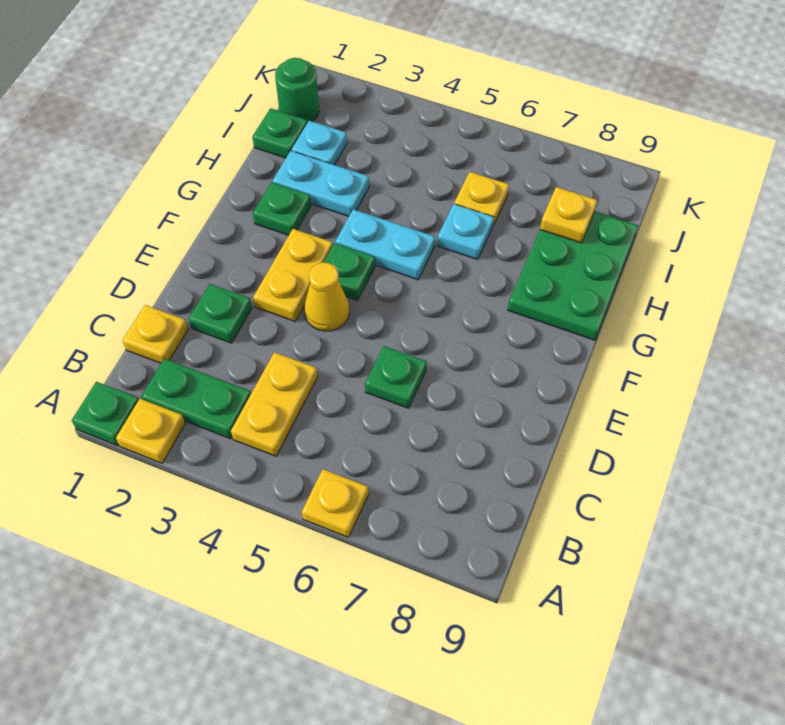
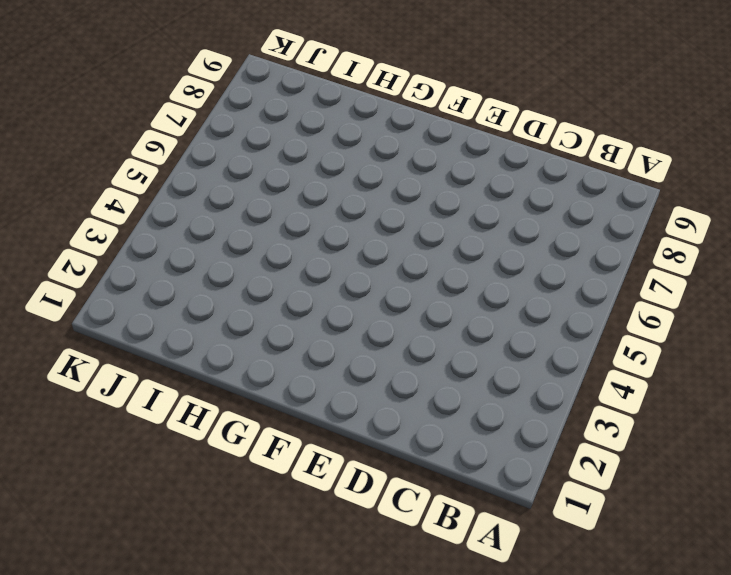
none -> green plate A1 level 1
none -> yellow plate A2 level 1
none -> yellow plate A6 level 1

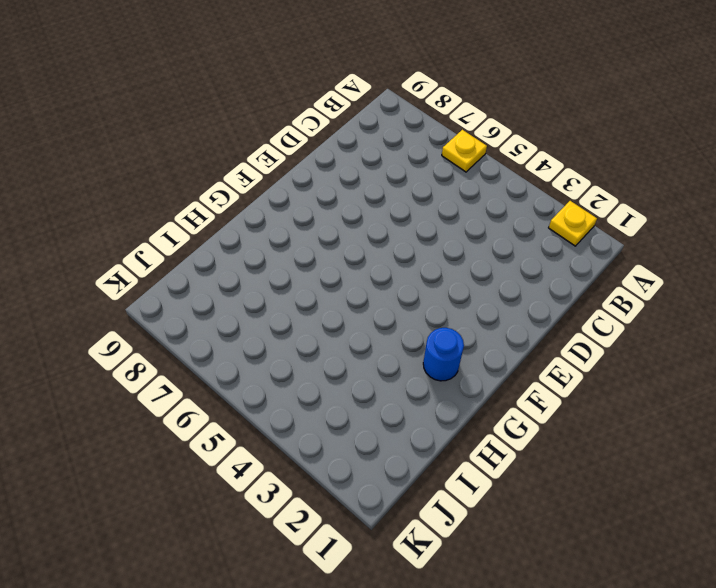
blue round brick G2 level 1 -> green plate G2 level 1
none -> green plate A1 level 1
none -> green plate B2:B3 level 1
none -> yellow plate B4:C4 level 1

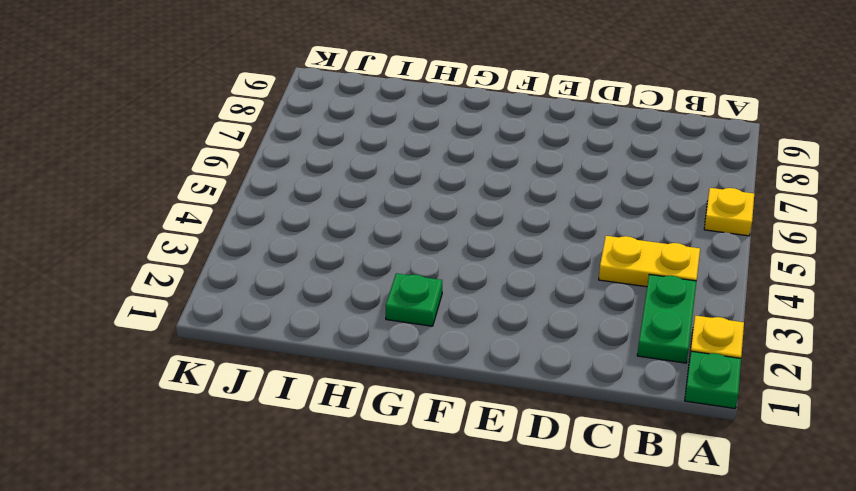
none -> yellow plate C1 level 1
none -> green plate D2 level 1
none -> green plate D6 level 1

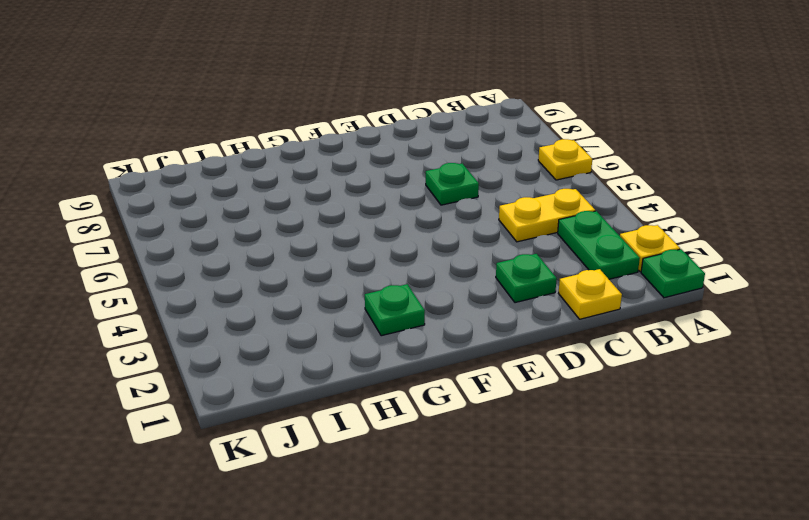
none -> yellow plate E3:F3 level 1
none -> yellow cone E4 level 1
none -> green plate F4 level 1

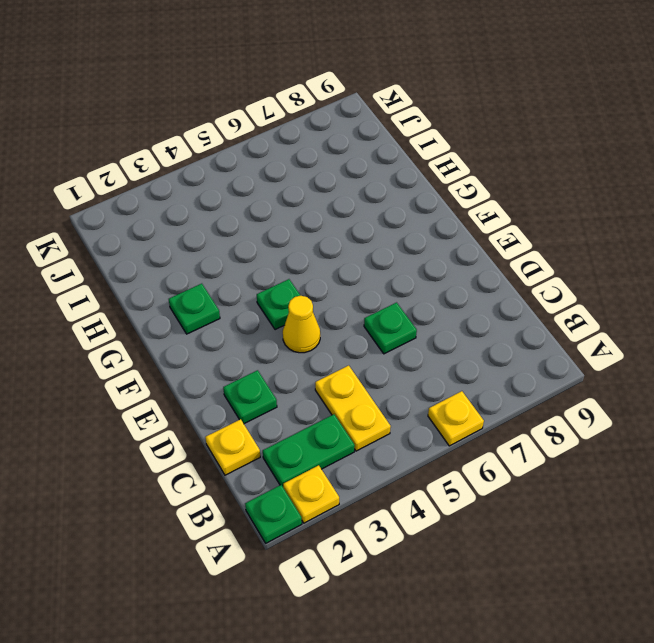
none -> yellow plate E3:F3 level 1
none -> cyan plate G4:G5 level 1
none -> green plate G8:I9 level 1

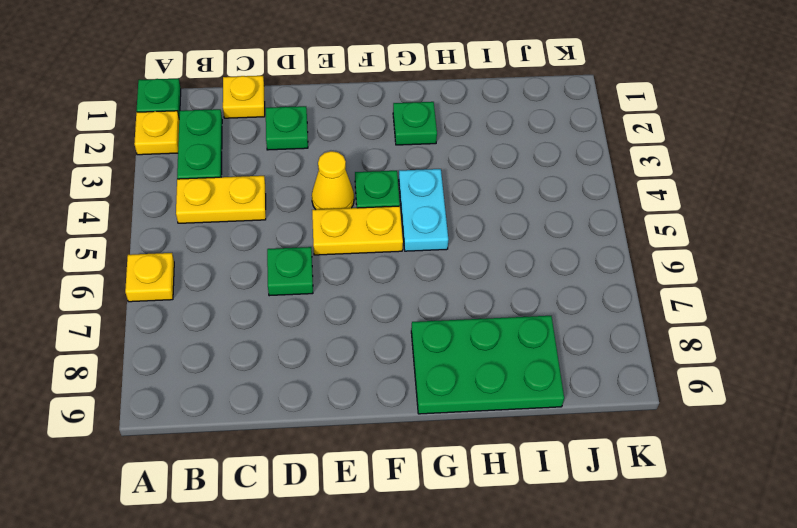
yellow plate E5:F5 level 1 -> yellow plate E3:F3 level 1
none -> cyan plate H2:H3 level 1
none -> cyan plate H6 level 1
none -> green plate I1 level 1

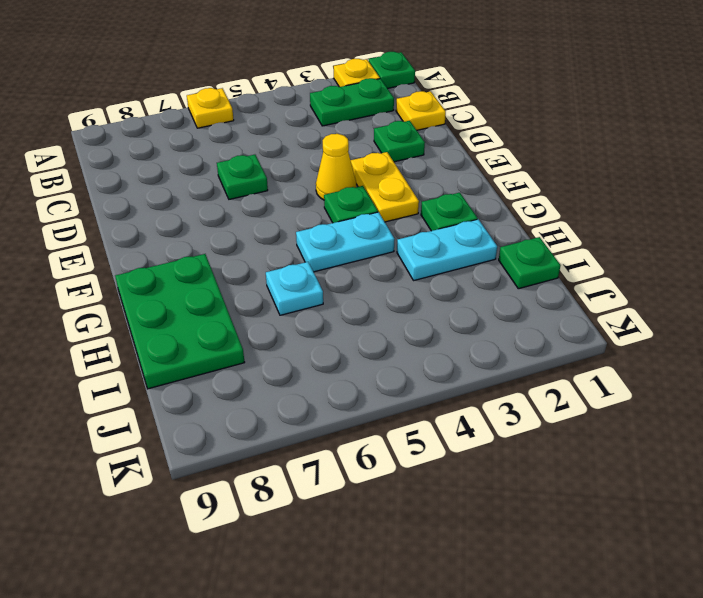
none -> yellow plate B4:C4 level 1
none -> cyan plate I2 level 1
none -> yellow plate I6 level 1

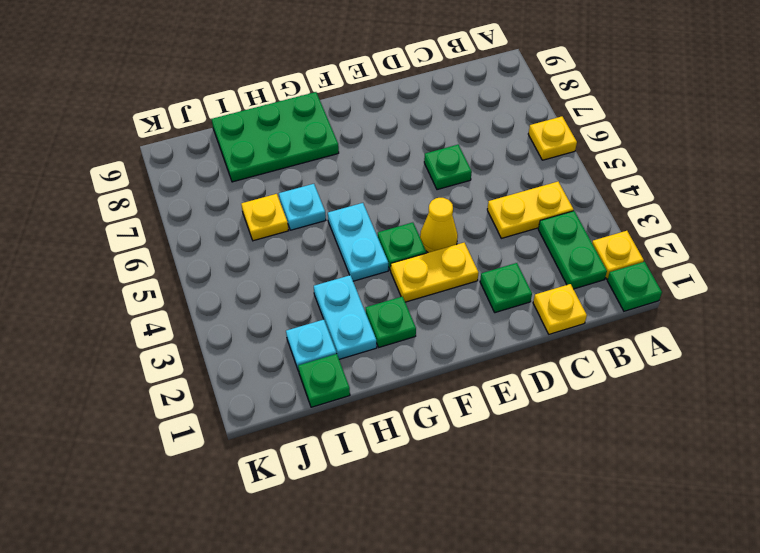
none -> green round brick J1 level 1
none -> yellow plate I8 level 2

